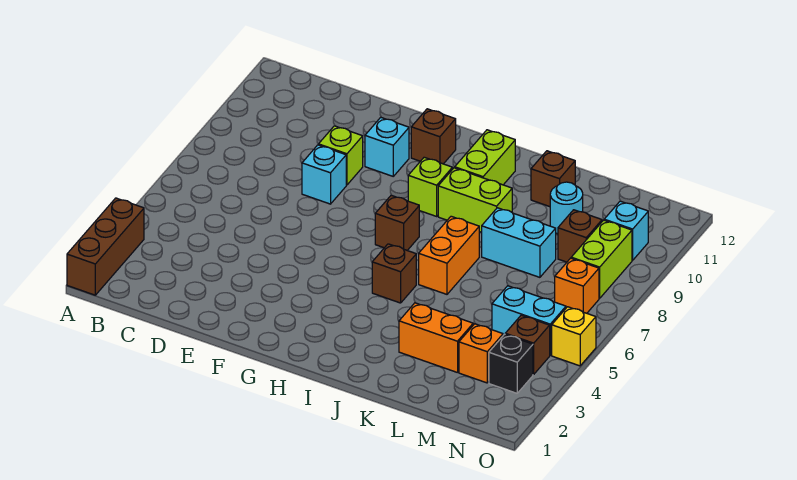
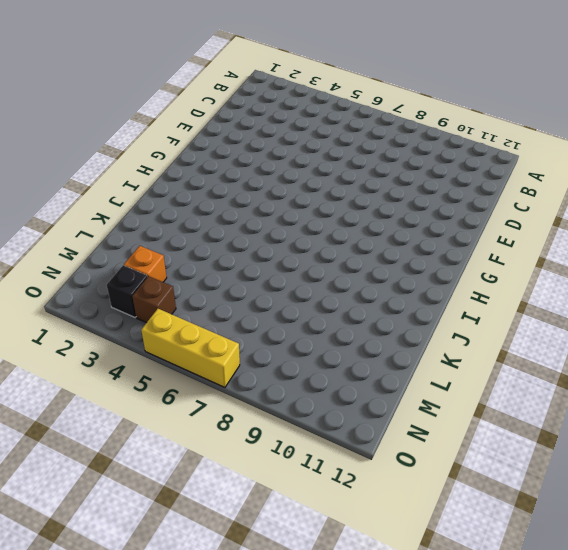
yellow brick O5:O7 level 1 -> yellow brick O5 level 1
none -> brown brick A1:A3 level 1
none -> cyan brick E8 level 1
none -> lime brick E9 level 1

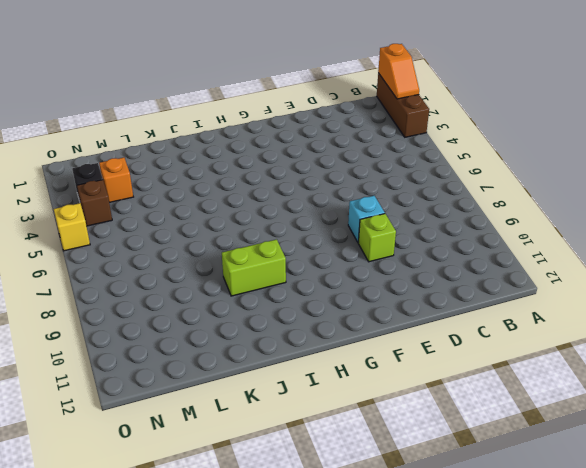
orange slope A1:A2 level 2 top 1 -> none
none -> cyan brick F10 level 1
none -> brown brick G11 level 1
none -> brown brick H7 level 1

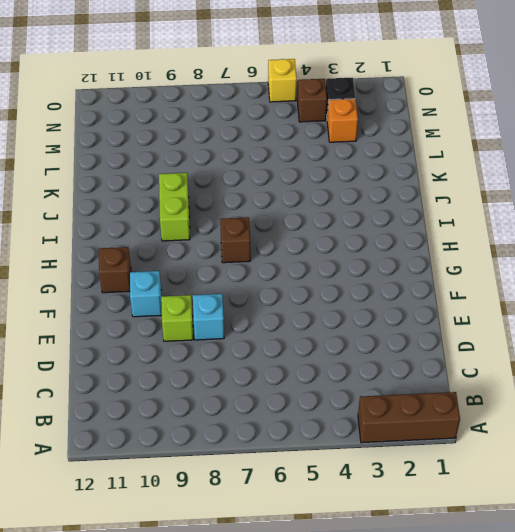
none -> lime brick H9 level 1
none -> brown brick I5 level 1
none -> lime brick I10:I11 level 1

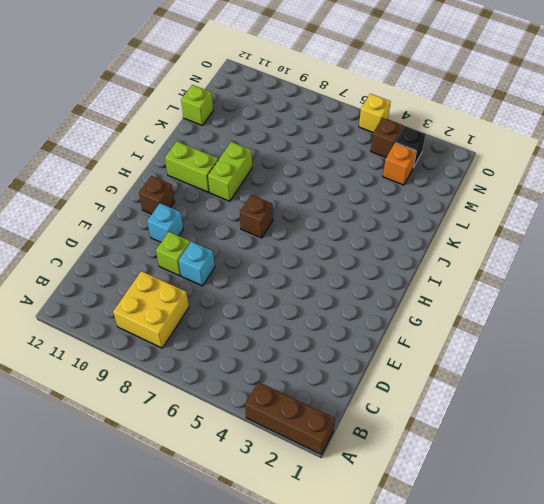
yellow brick B8:C9 level 1 -> none
lime brick L12 level 1 -> lime brick H9 level 1
none -> brown brick I5 level 1
none -> orange brick J6:J7 level 1
none -> orange brick K3:L3 level 1

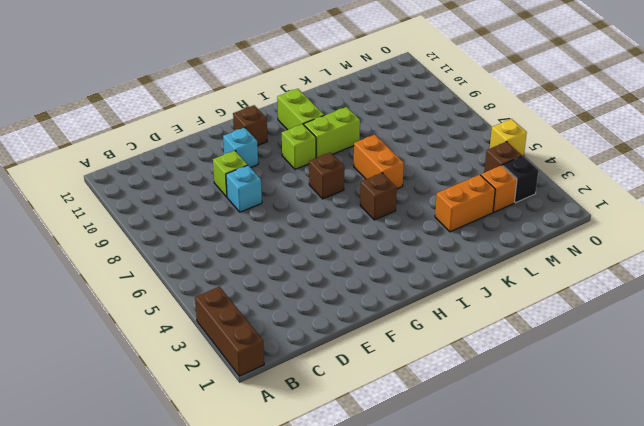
none -> cyan brick K8:L8 level 1
none -> brown brick K11 level 1
none -> cyan round brick L10 level 1

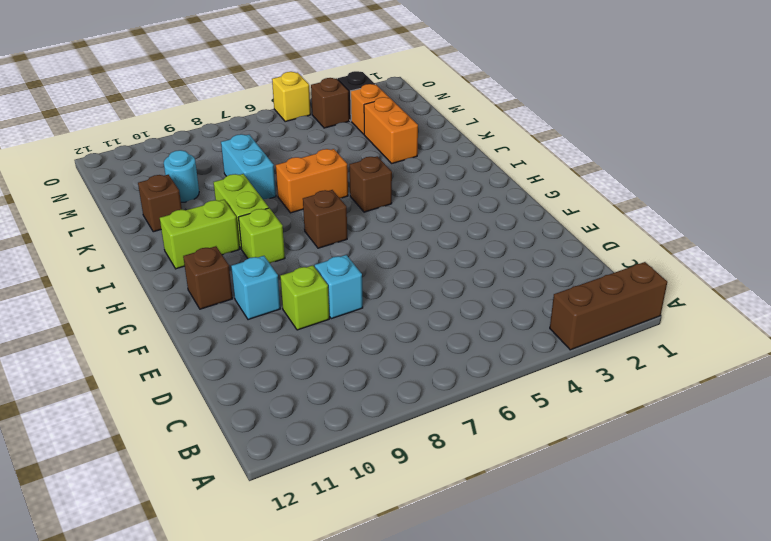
none -> cyan brick M5:N5 level 1
none -> brown brick M9 level 1
none -> orange brick N7 level 1

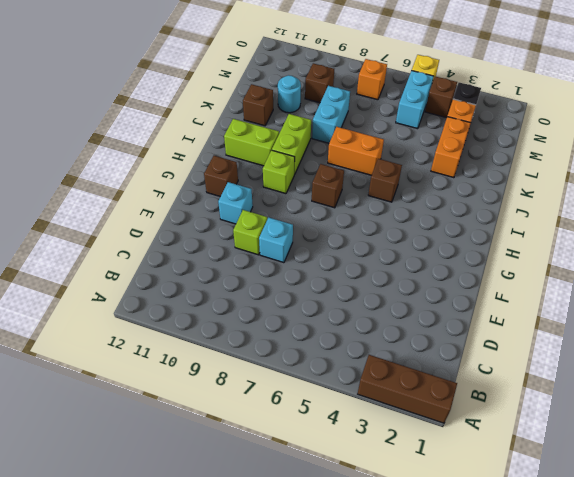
none -> lime brick N8:N9 level 1
none -> cyan brick N10 level 1

